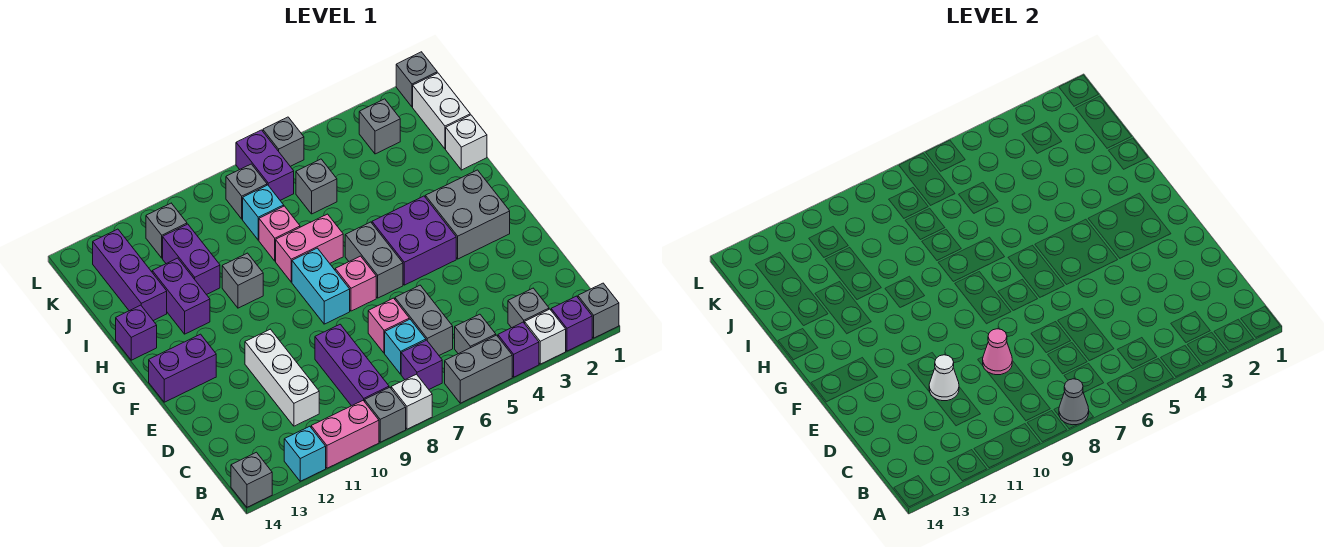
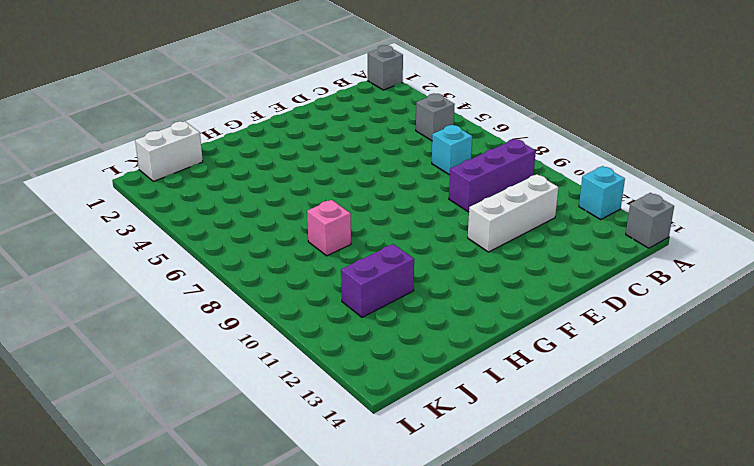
none -> purple brick A2 level 1
none -> white brick A3 level 1
none -> purple brick A4 level 1
none -> grey brick A5:A6 level 1

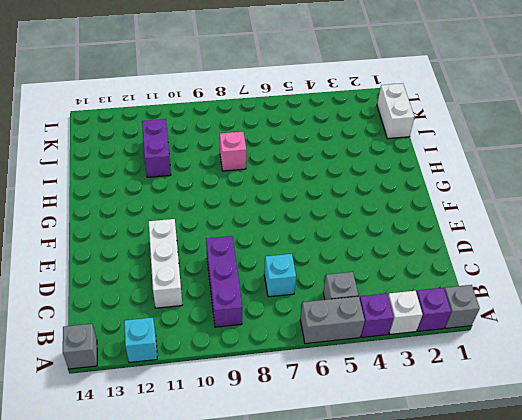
none -> white brick A8 level 1
none -> grey brick A9 level 1
none -> pink brick A10:A11 level 1
none -> grey brick B3 level 1

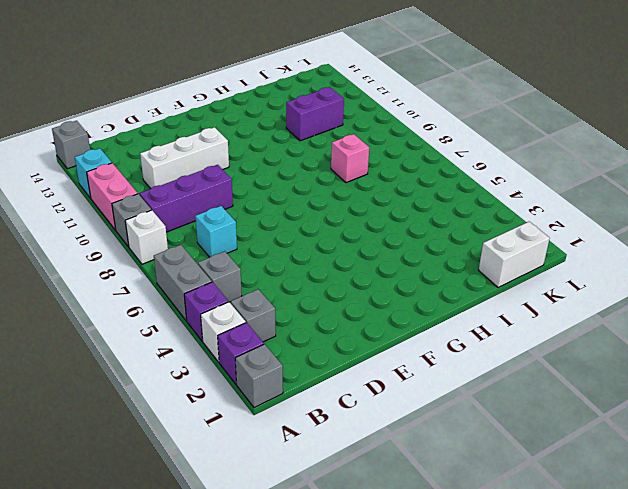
none -> purple brick B7 level 1
none -> grey brick C6:D6 level 1
none -> pink brick D7 level 1
none -> grey brick F2:G3 level 1

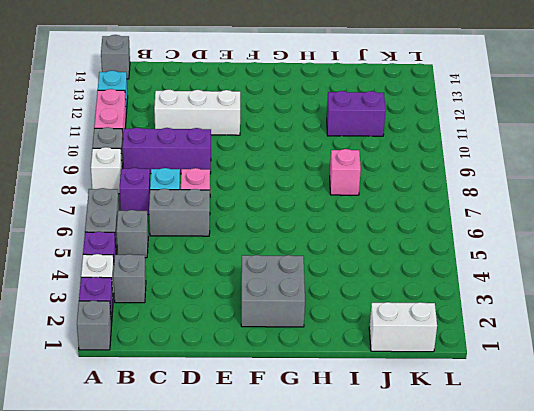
none -> purple brick F4:G5 level 1
none -> grey brick F6:G6 level 1
none -> pink brick F7 level 1
none -> cyan brick F8:G8 level 1

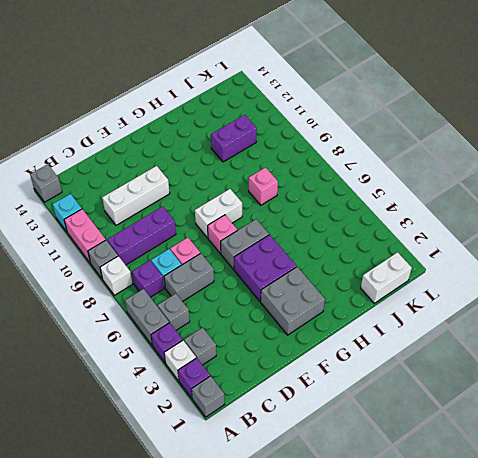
white brick F8:G8 level 1 -> cyan brick F8:G8 level 1
none -> purple brick F13:F14 level 1
none -> pink brick H7:H8 level 1
none -> grey brick H10 level 1
none -> purple brick H12:I12 level 1

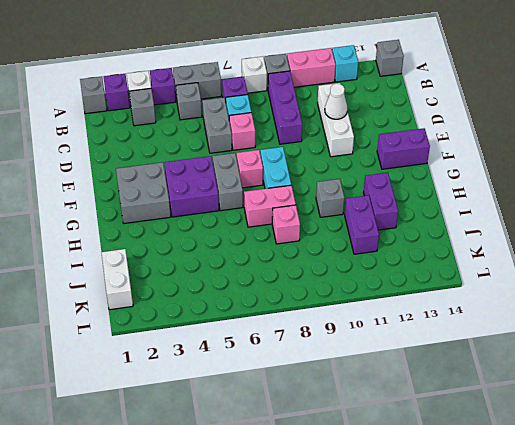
none -> purple brick H14 level 1
none -> white brick I1 level 1
none -> purple brick I13:K13 level 1
none -> grey brick J6 level 1

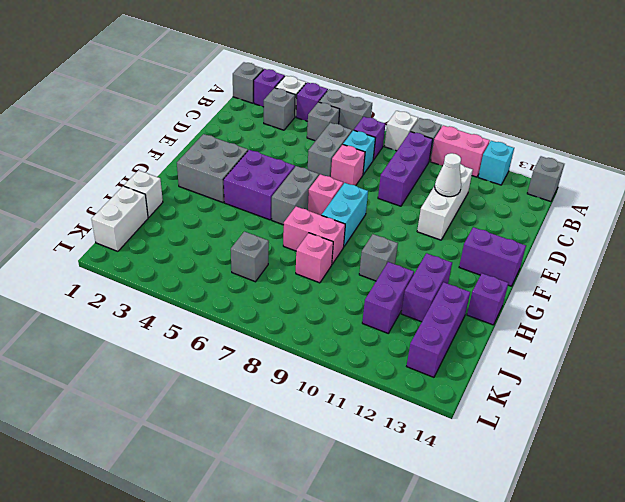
none -> cyan brick J8 level 1
none -> grey brick K3 level 1
none -> purple brick K7:L7 level 1
none -> grey brick K8 level 1

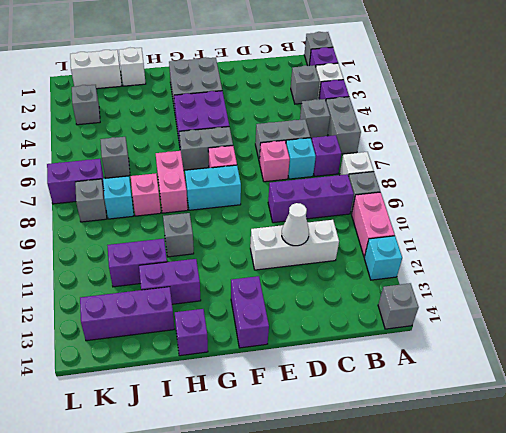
none -> grey brick K11 level 1
none -> grey brick L1 level 1
none -> grey brick L6 level 1
none -> grey cone A8 level 2

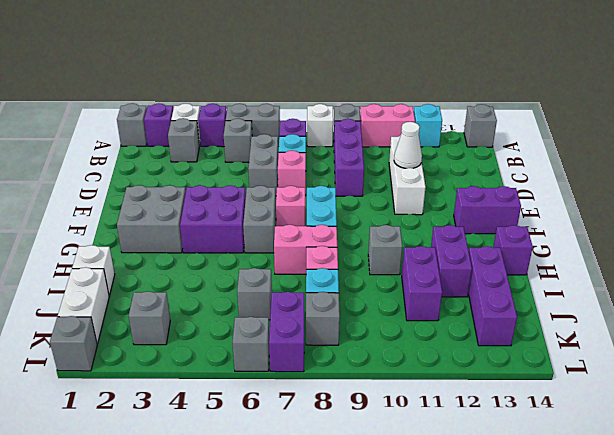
none -> grey brick K11 level 1
none -> grey cone A8 level 2
none -> pink cone D9 level 2

